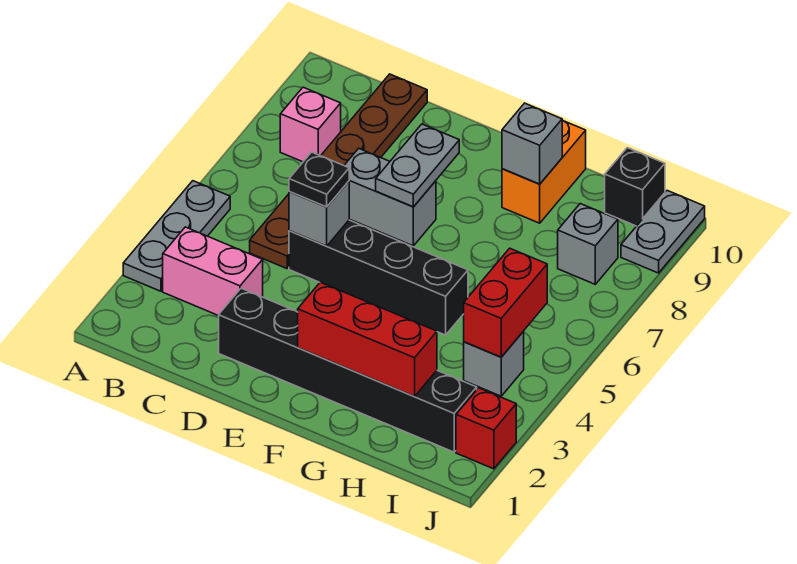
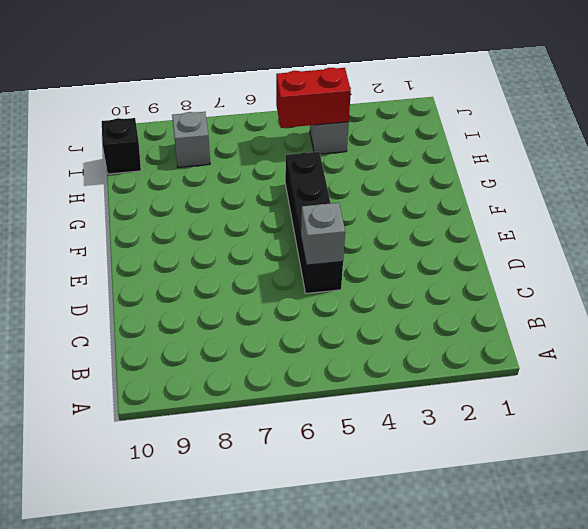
none -> grey plate A3:A5 level 1
none -> pink brick B3:C3 level 1
none -> pink brick B8 level 1

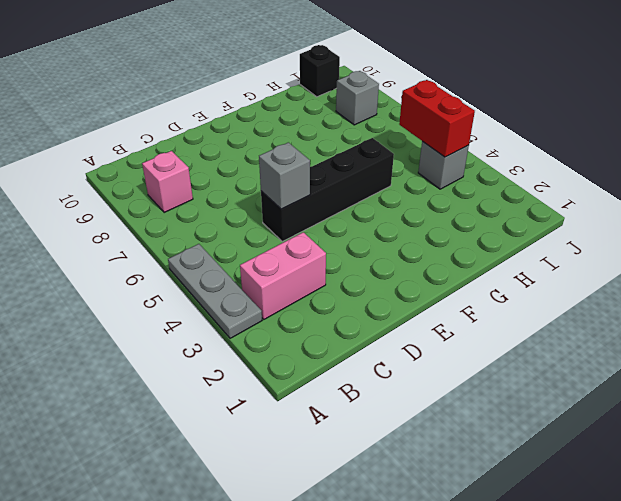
none -> brown plate C5:C10 level 1
none -> black brick D2:I2 level 1
none -> grey brick D7:E7 level 1

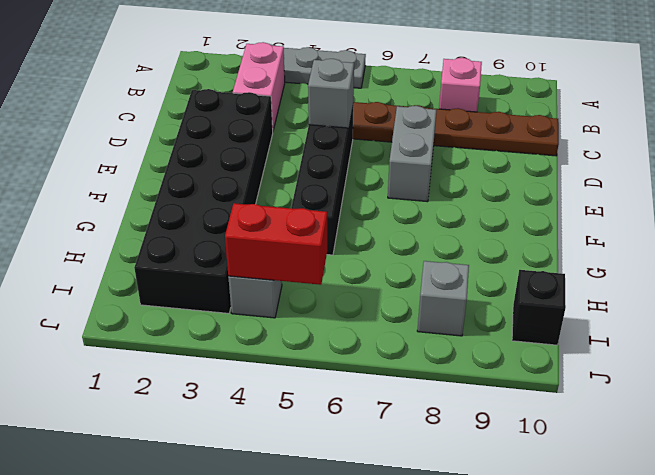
black brick D2:I3 level 1 -> black brick D2:I2 level 1
none -> orange brick G9:G10 level 1
none -> red brick J2 level 1
none -> grey plate J9:J10 level 1

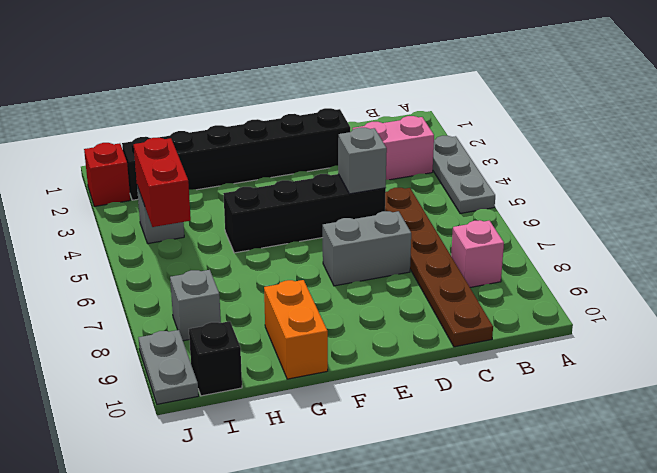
none -> grey plate E7:E8 level 2
none -> red brick F2:H2 level 2
none -> grey brick G9 level 2

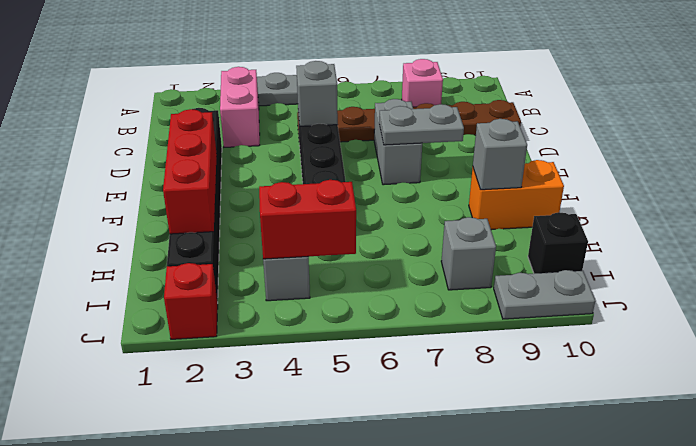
none -> black plate D5 level 3

